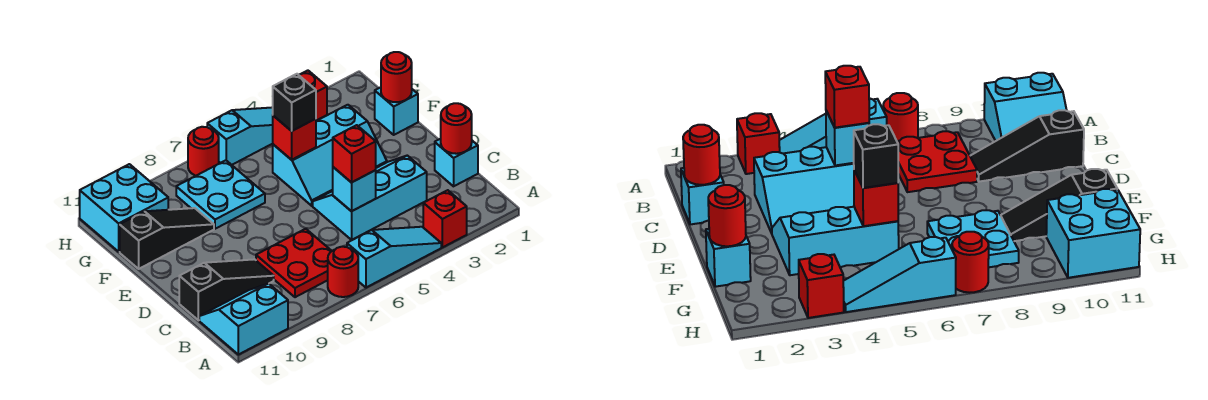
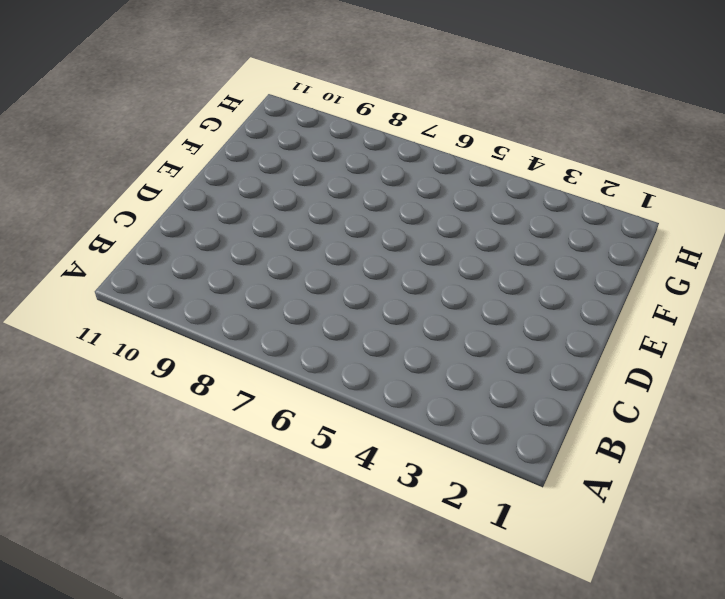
none -> red brick A3 level 1
none -> cyan slope A4:A6 level 1 top 6
none -> red round brick A7 level 1

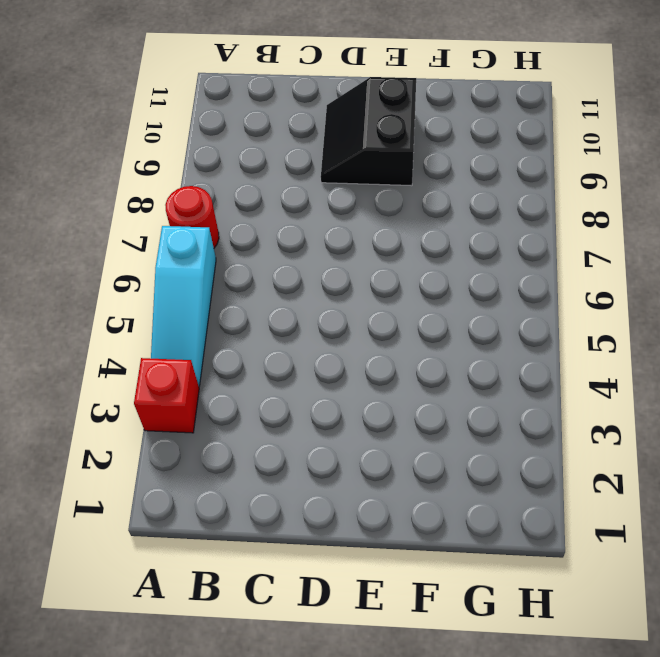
black slope D9:E10 level 1 top E -> none
none -> cyan slope A10:B11 level 1 top A
none -> red plate B7:C8 level 1
none -> cyan brick C1 level 1

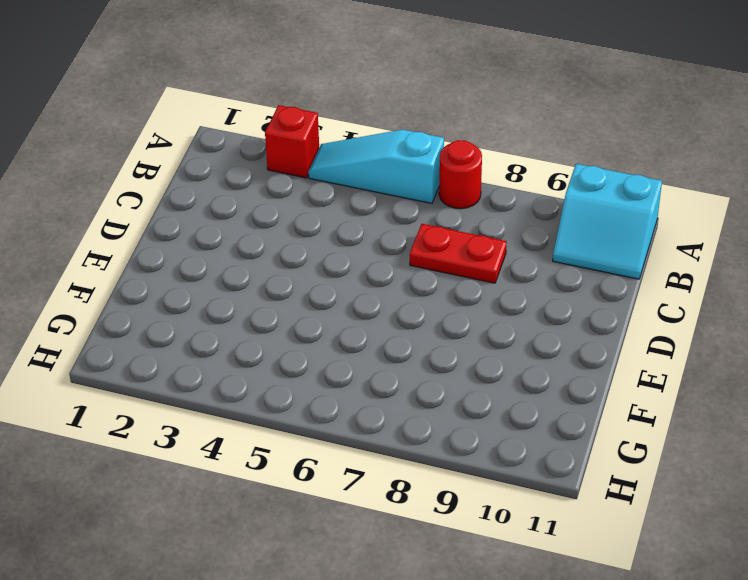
red plate C7:C8 level 1 -> red plate B7:C8 level 1
none -> cyan brick C1 level 1
none -> cyan slope C3:D5 level 1 top C
none -> black slope C9:C11 level 1 top 11

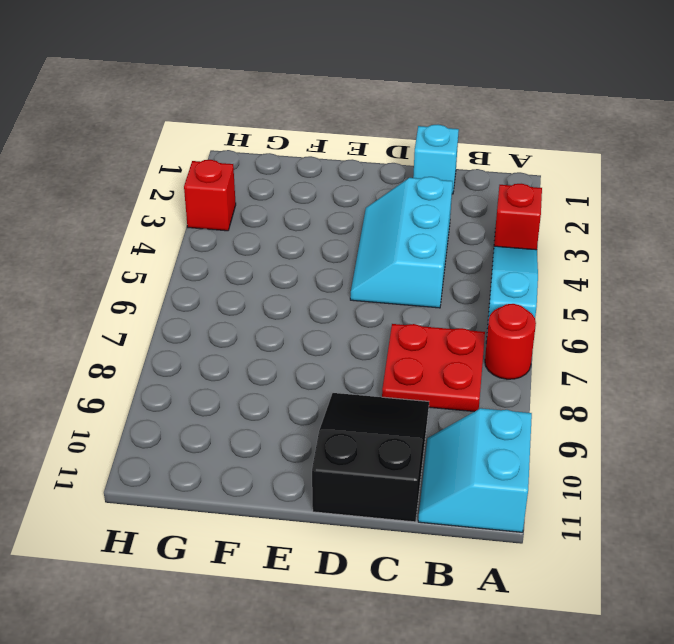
black slope C9:D11 level 1 top 11 -> black slope C9:C11 level 1 top 11
none -> cyan slope E3:F5 level 1 top F
none -> cyan brick F1 level 1
none -> cyan plate F7:G8 level 1

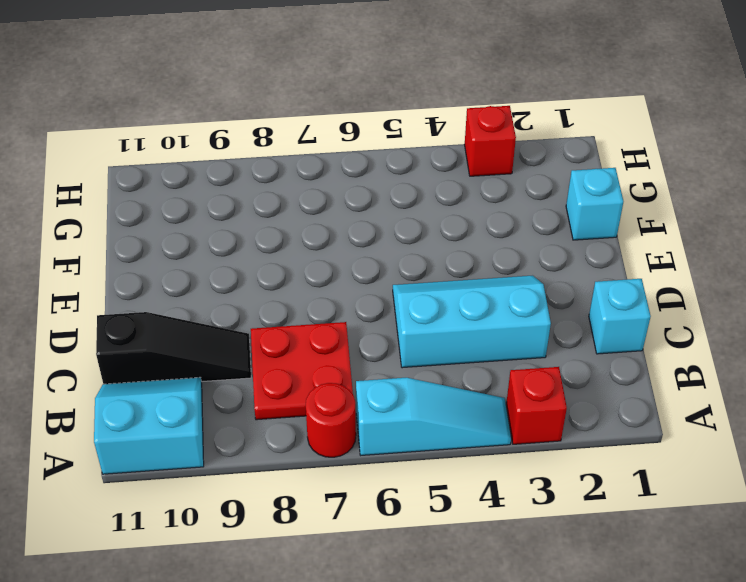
none -> cyan slope E3:F5 level 1 top F
none -> cyan plate F7:G8 level 1
none -> black slope F9:F11 level 1 top 11

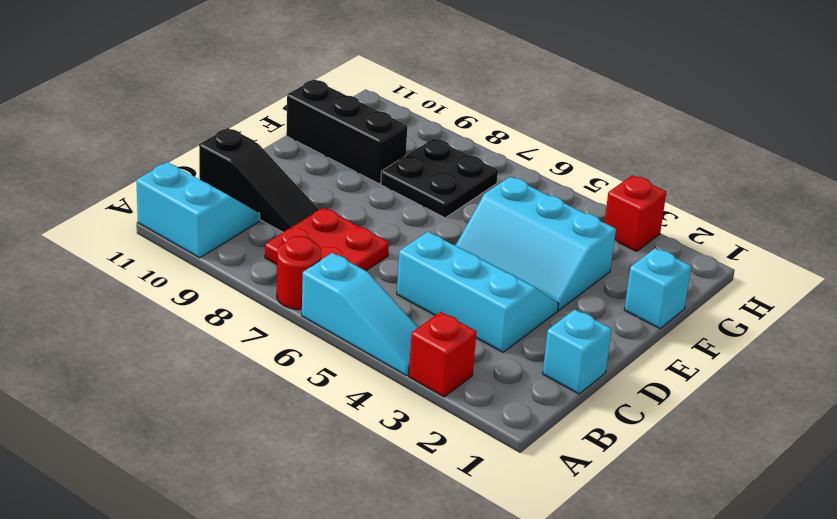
black plate F7:G8 level 1 -> cyan plate F7:G8 level 1
black brick F9:F11 level 1 -> black slope F9:F11 level 1 top 11
none -> cyan brick G10:H11 level 1
none -> cyan slope H4:H6 level 1 top 6
none -> red round brick H7 level 1

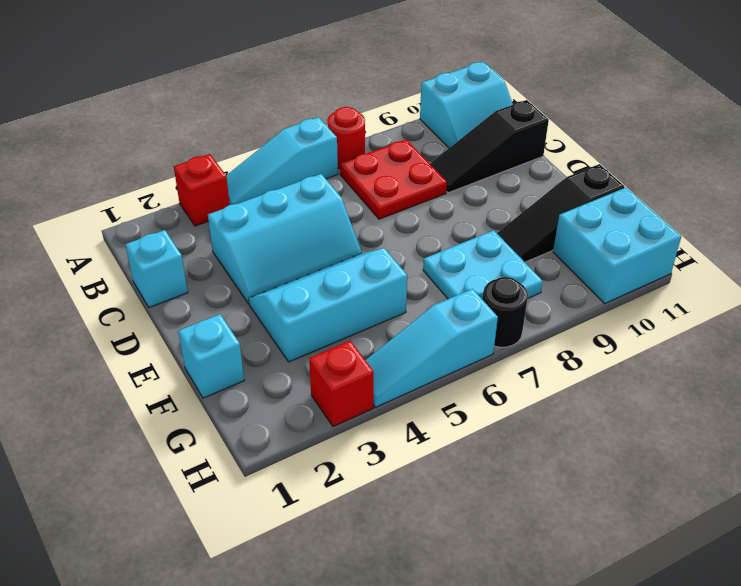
black round brick H7 level 1 -> red round brick H7 level 1
none -> red round brick C1 level 2
none -> cyan brick C5 level 2
none -> red round brick F1 level 2

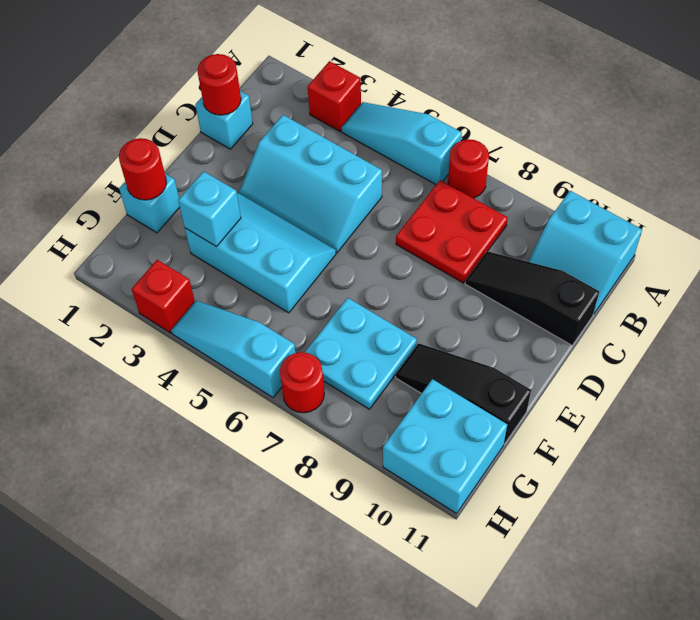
cyan brick F3 level 2 -> cyan brick C5 level 2
none -> red brick F5 level 2
none -> red brick C5 level 3
none -> black brick F5 level 3

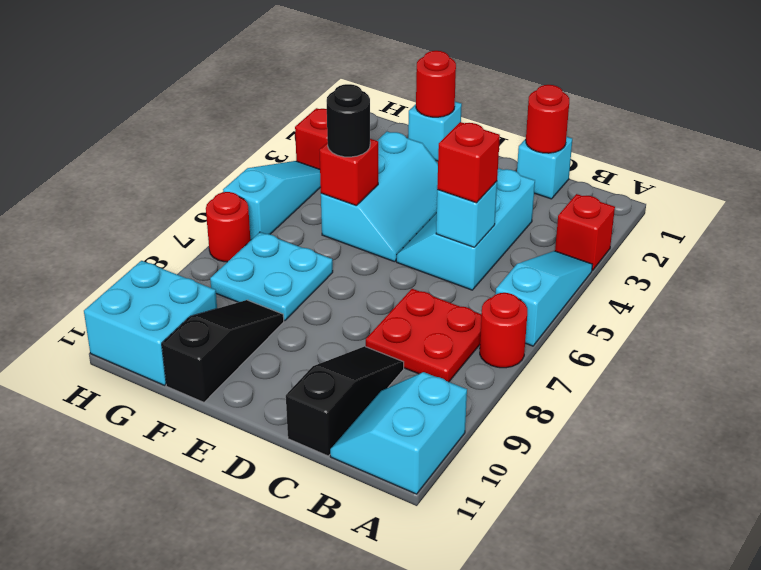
black round brick F5 level 3 -> black brick F5 level 3

